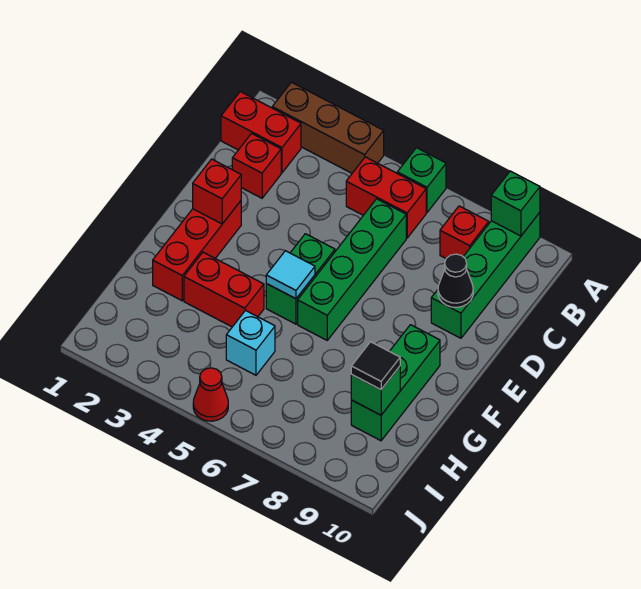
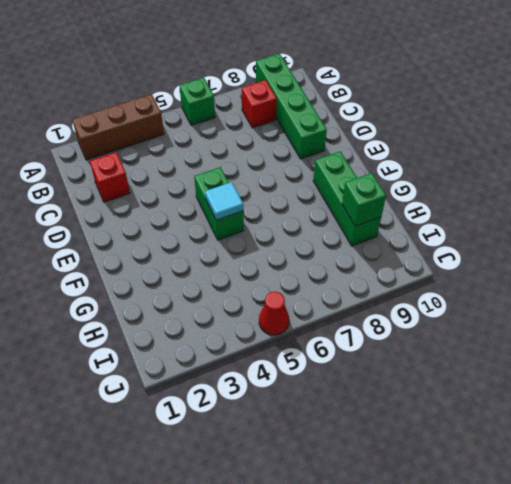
none -> red brick B1:B2 level 1
none -> red brick B5:B6 level 1
none -> green brick C6:F6 level 1

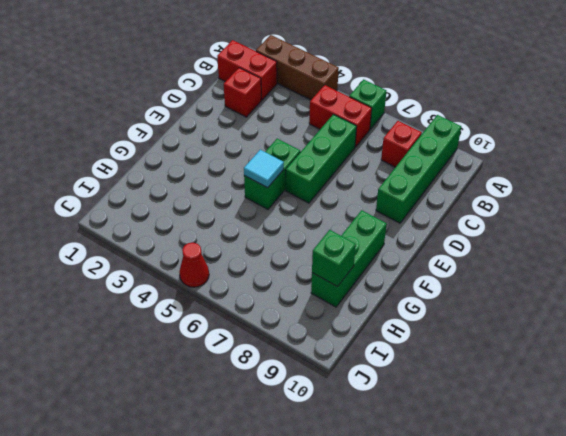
green brick C6:E6 level 1 -> green brick C6:F6 level 1
none -> red brick E2:G2 level 1
none -> red brick G3:G4 level 1
none -> cyan brick H5 level 1

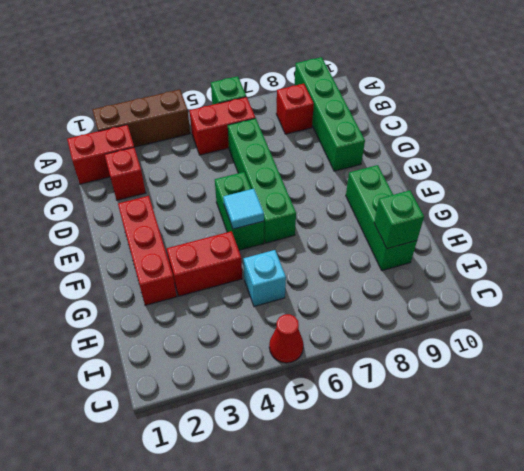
none -> green brick A9 level 2
none -> black cone D9 level 2
none -> red brick E2 level 2

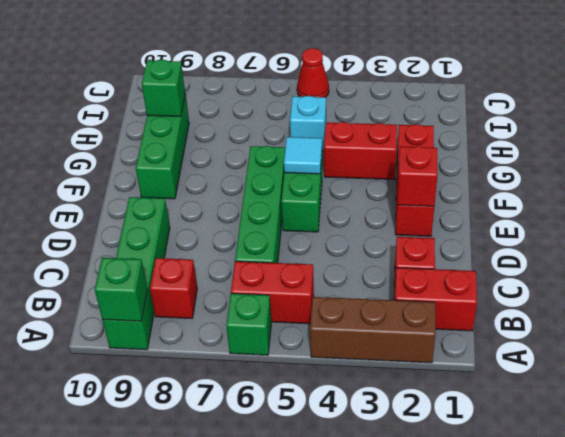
none -> black cone D9 level 2
none -> black tile H9 level 3

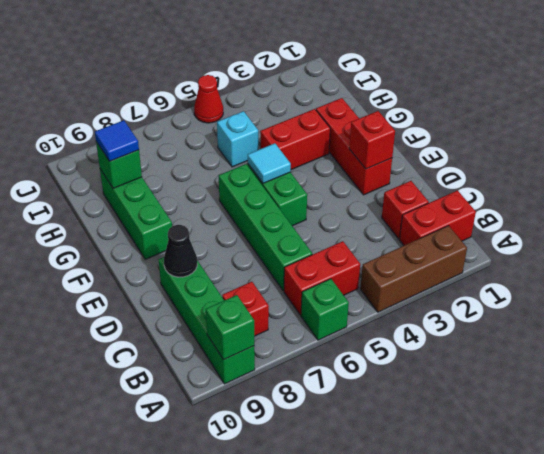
blue tile H9 level 3 -> black tile H9 level 3

